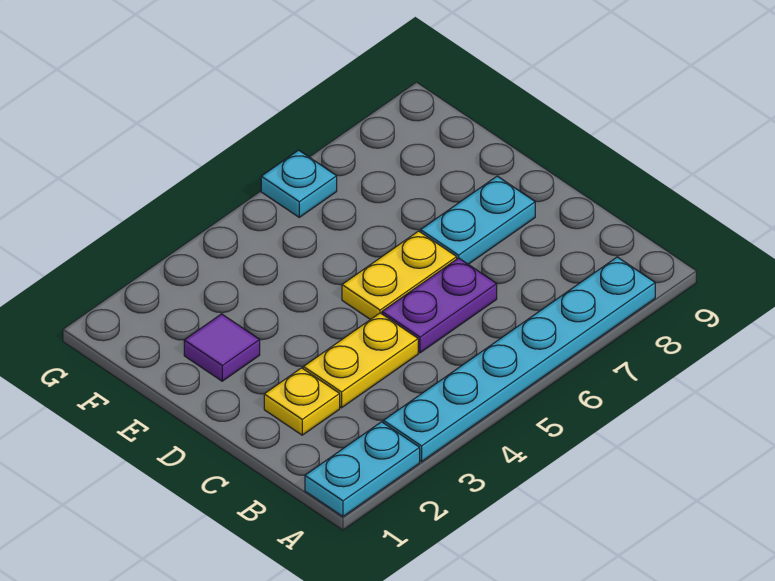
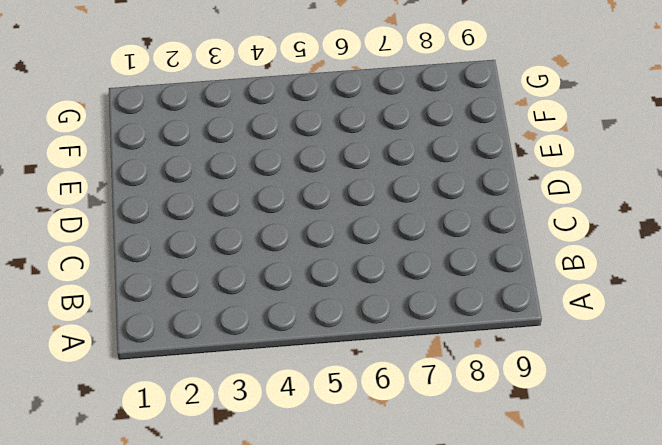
none -> cyan plate A1:A2 level 1
none -> cyan plate A3:A8 level 1

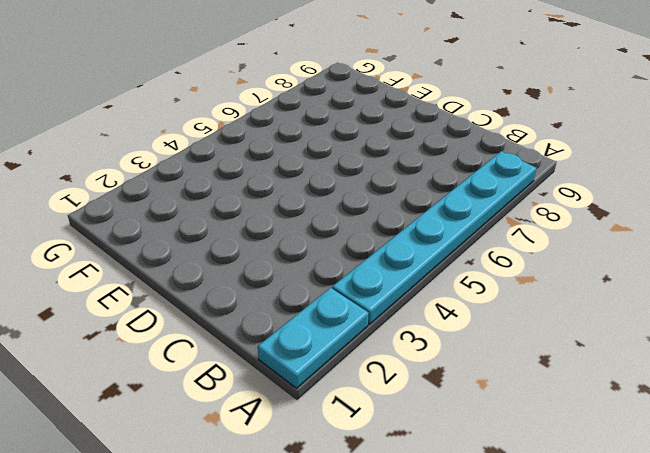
none -> yellow plate C2 level 1
none -> yellow plate C3:C4 level 1

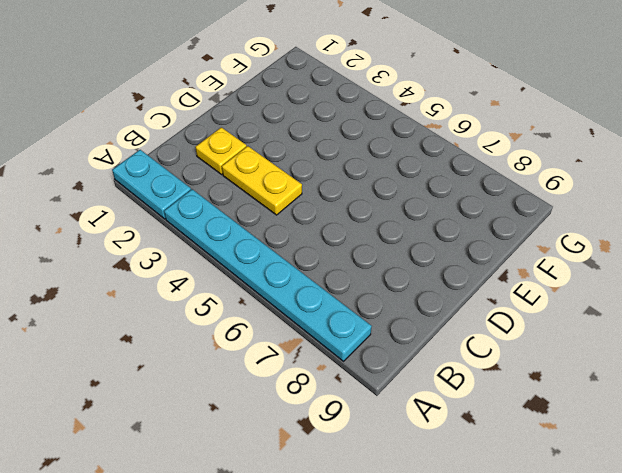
none -> purple plate C5:C6 level 1
none -> yellow plate D5:D6 level 1

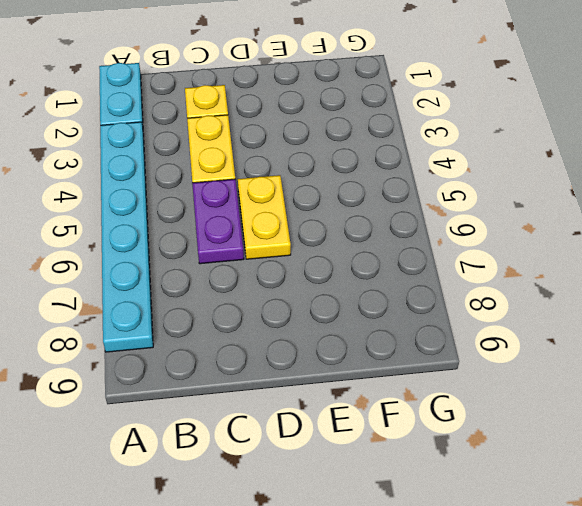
none -> cyan plate D7:D8 level 1
none -> purple tile E2 level 1

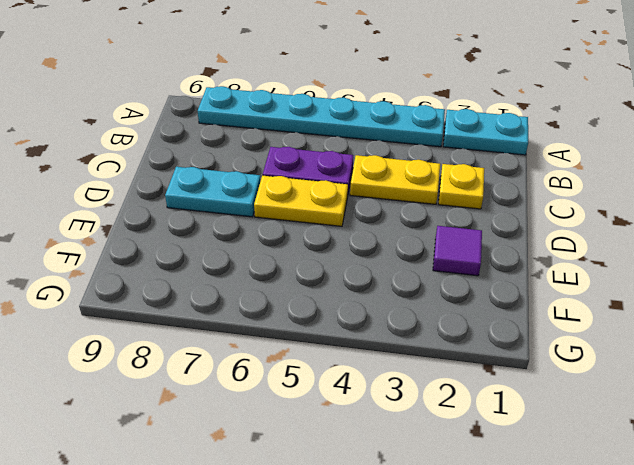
none -> cyan plate G6 level 1

